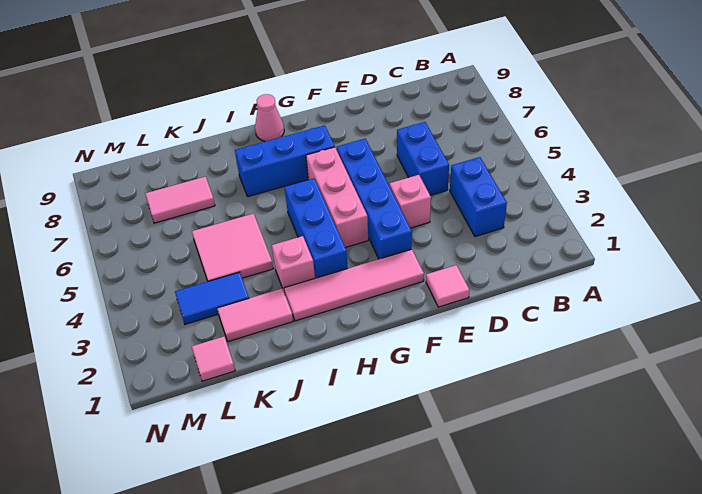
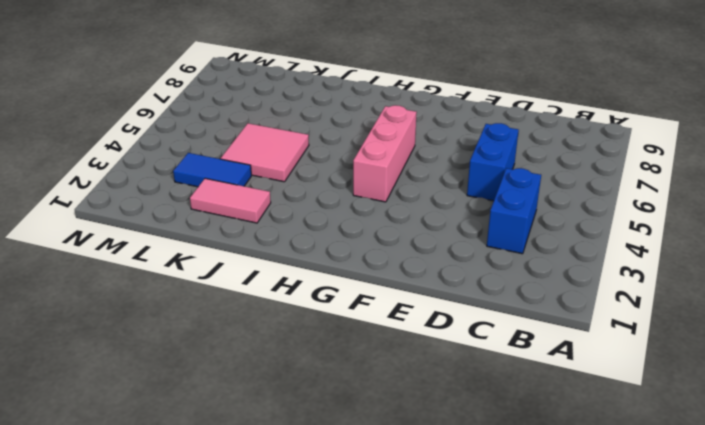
none -> pink tile E1 level 1
none -> pink brick E4 level 1
none -> pink tile F2:I2 level 1

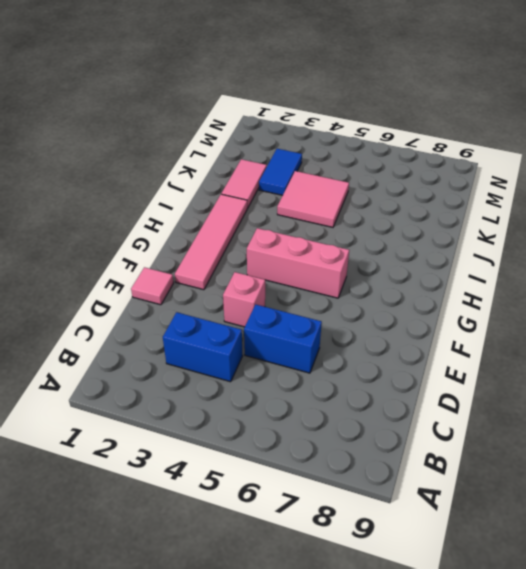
none -> blue brick F3:F6 level 1
none -> blue brick G7:I7 level 1
none -> blue brick H3:H5 level 1

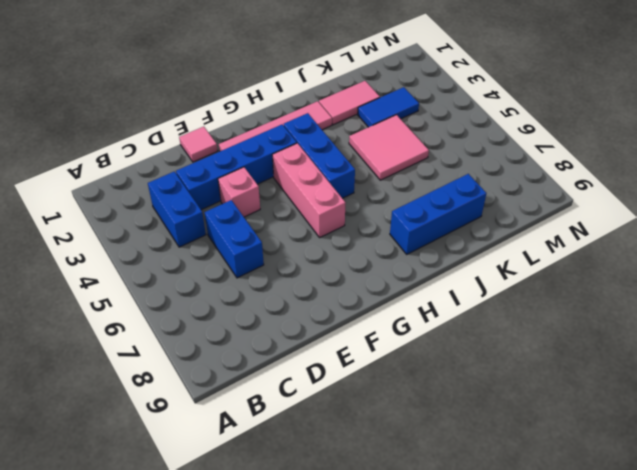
blue brick D3:G3 level 1 -> blue brick F3:F6 level 1
blue brick I8:K8 level 1 -> blue brick G7:I7 level 1
none -> pink cone H9 level 1
none -> pink brick I3 level 1
none -> pink tile K7:L7 level 1

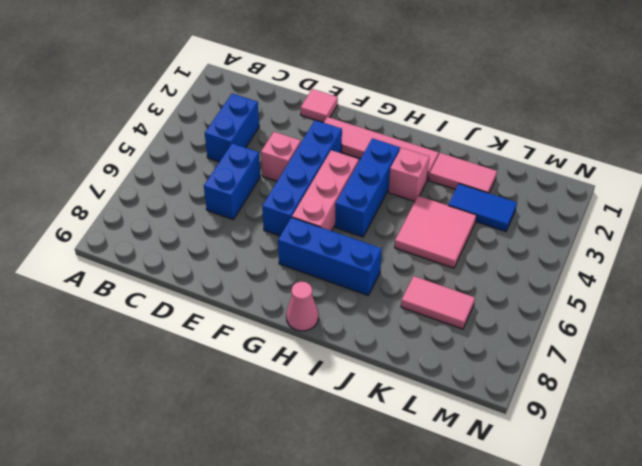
none -> pink tile L1 level 1

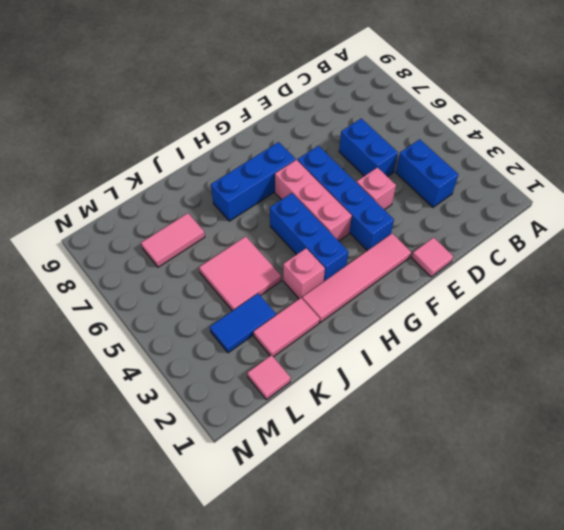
none -> pink cone H9 level 1

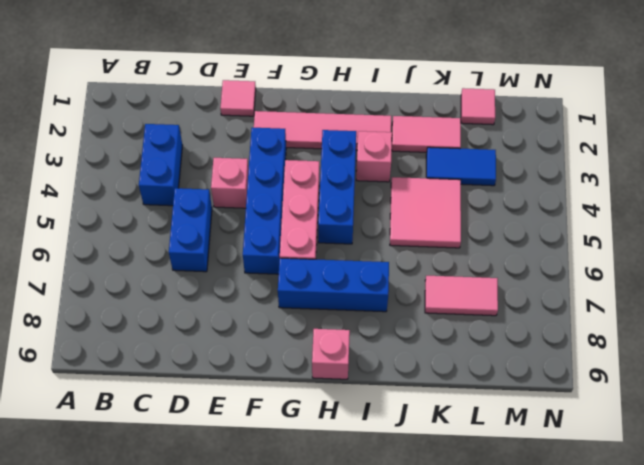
pink brick H9 level 1 -> pink cone H9 level 1

